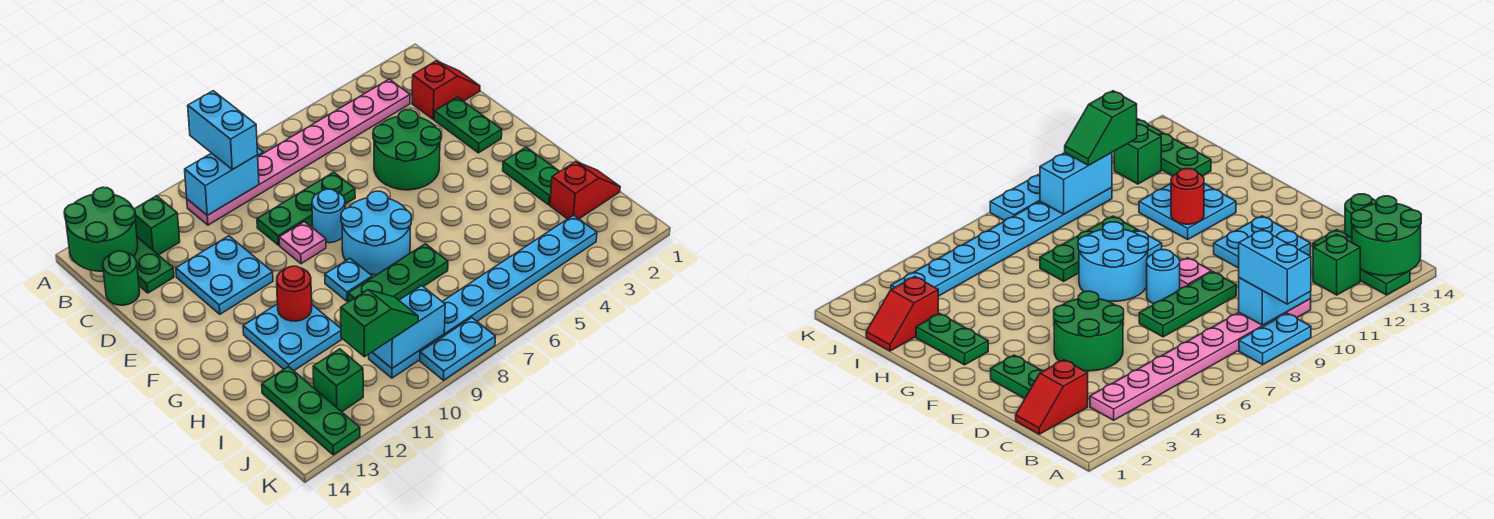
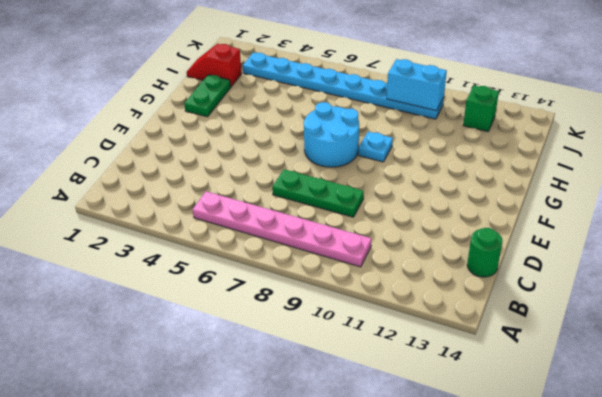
pink plate B5:B10 level 1 -> pink plate B3:B10 level 1
none -> cyan plate A8:A9 level 1
none -> green plate A13:C13 level 1
none -> green brick B12 level 1

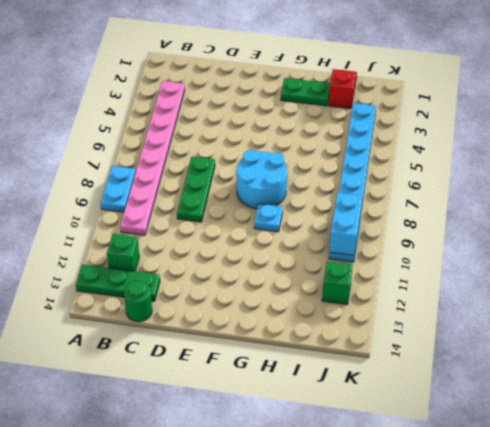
none -> red slope C1:C2 level 1 top 2
none -> green plate D2:E2 level 1
none -> green round brick D4:E5 level 1

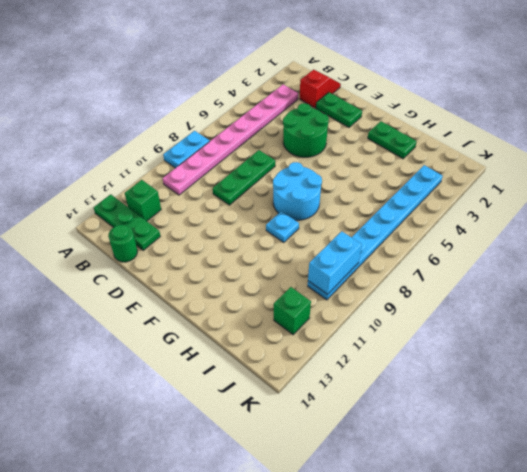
none -> cyan plate D11:E12 level 1
none -> cyan round brick E8 level 1
none -> pink plate E9 level 1

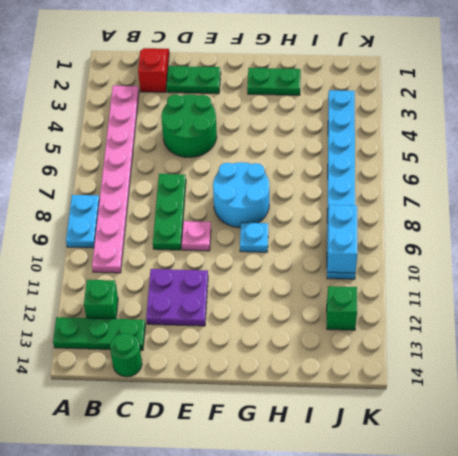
purple plate D11:E12 level 1 -> cyan plate D11:E12 level 1
none -> cyan round brick E8 level 1
none -> cyan plate G11:H12 level 1
none -> green plate H7:H9 level 1

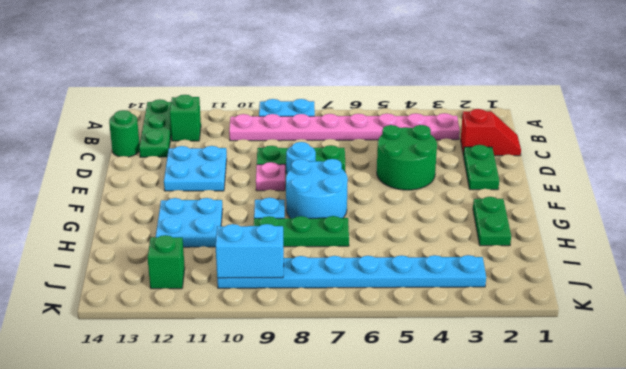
none -> red slope I1:I2 level 1 top 2
none -> green plate I13:K13 level 1
none -> cyan plate K8:K9 level 1

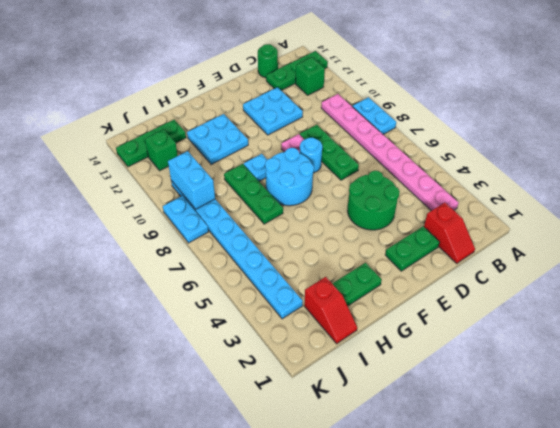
none -> green round brick A13:B14 level 2
none -> cyan brick B9:B10 level 2
none -> red round brick G11 level 2

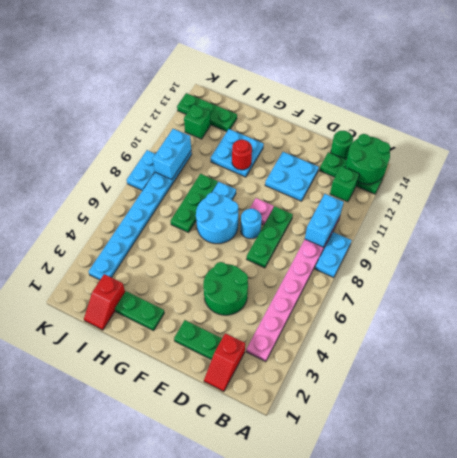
none -> cyan brick A9:B9 level 3
none -> green slope J10:J11 level 3 top 11

